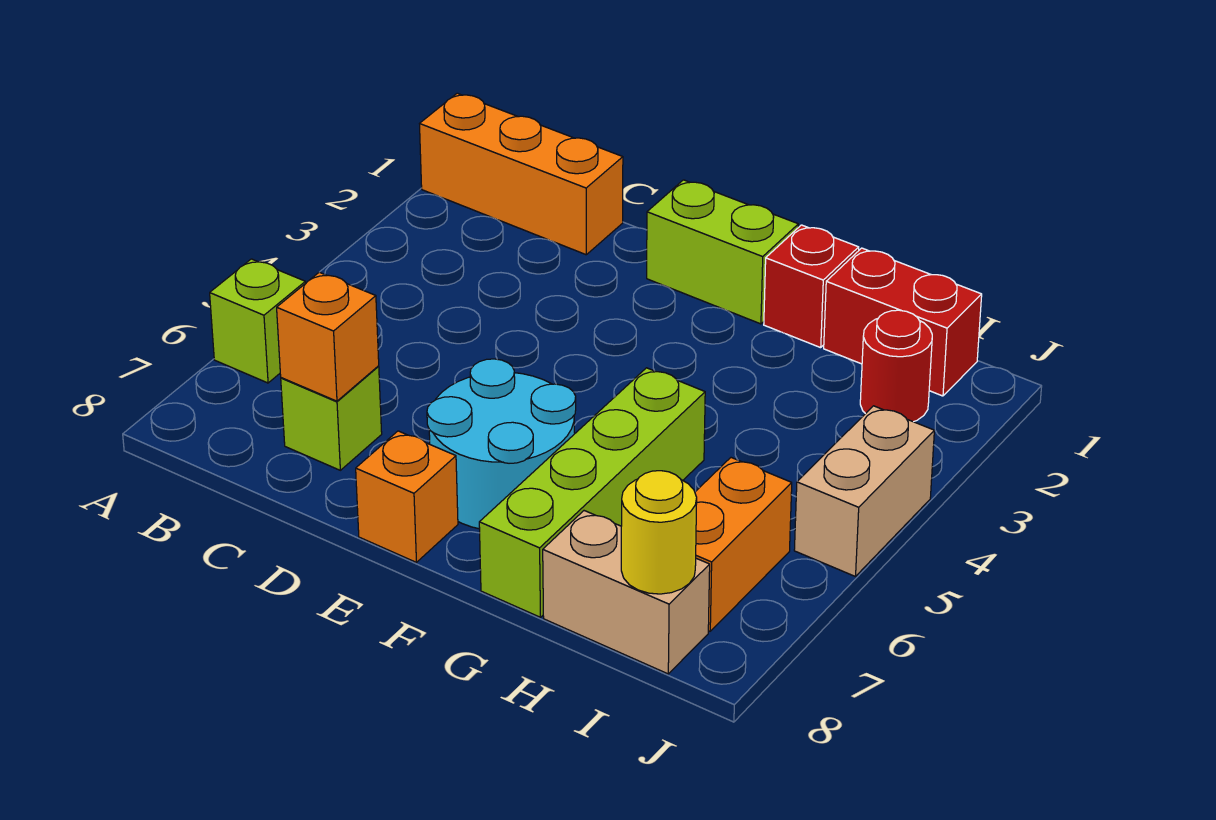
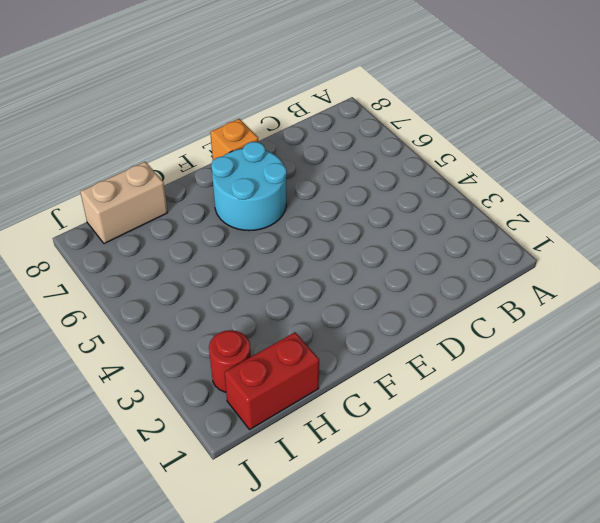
none -> orange brick A1:C1 level 1
none -> lime brick A6 level 1
none -> lime brick C7 level 1

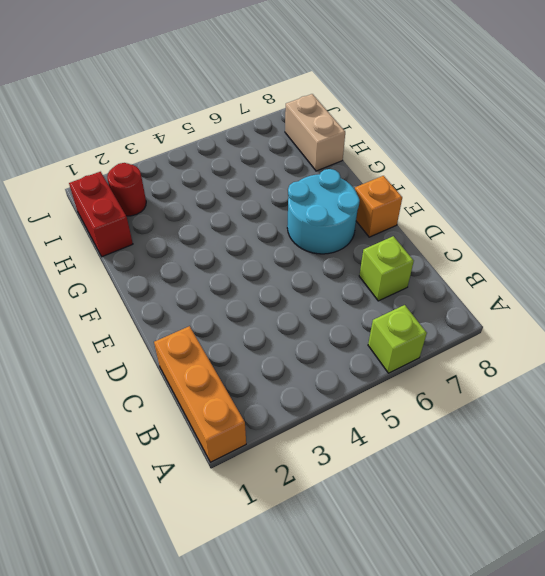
none -> lime brick E1:F1 level 1
none -> red brick G1 level 1
none -> lime brick G5:G8 level 1

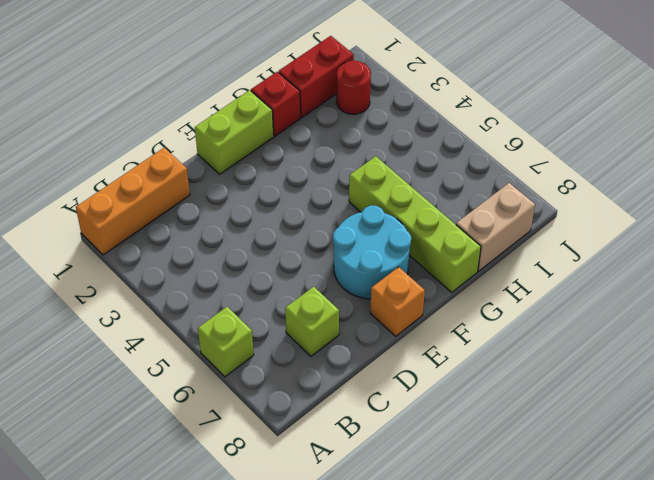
none -> orange brick I6:I7 level 1
none -> tan brick J4:J5 level 1
none -> orange brick C7 level 2

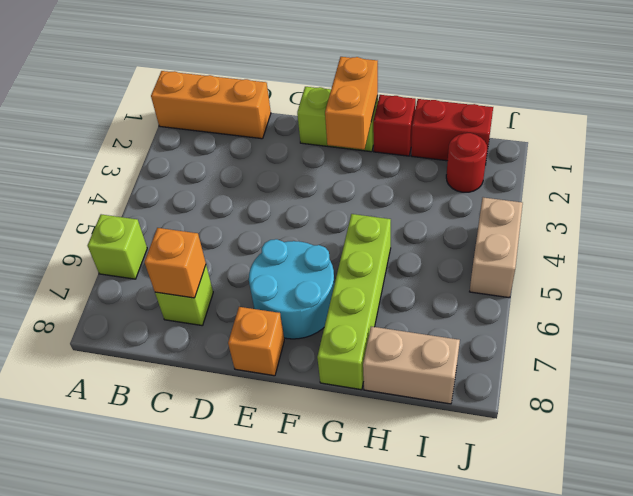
orange brick F1:F2 level 2 -> orange brick I6:I7 level 1
none -> yellow round brick I8 level 2

